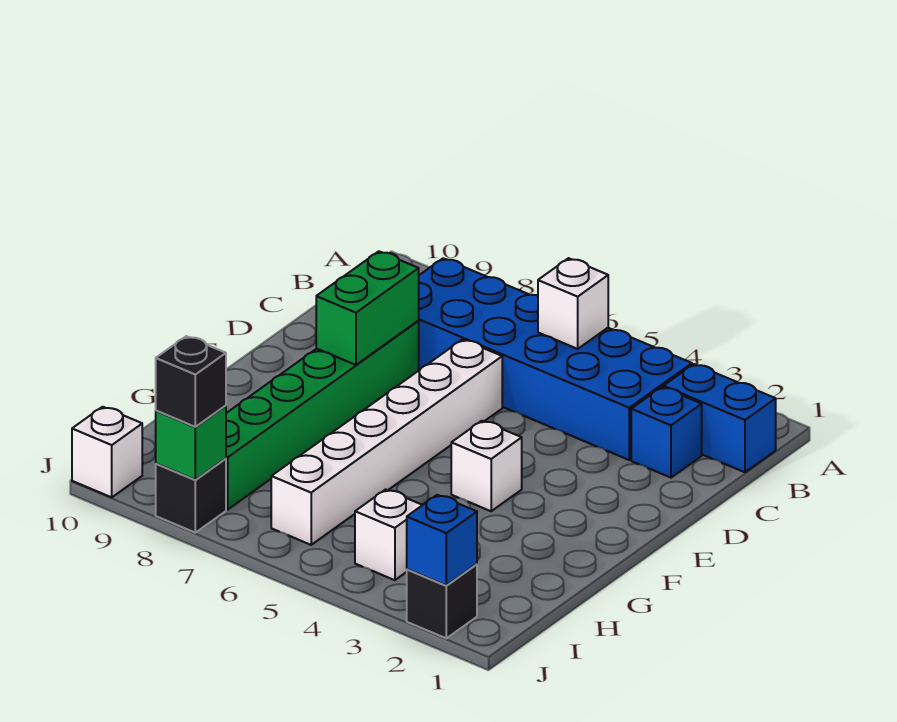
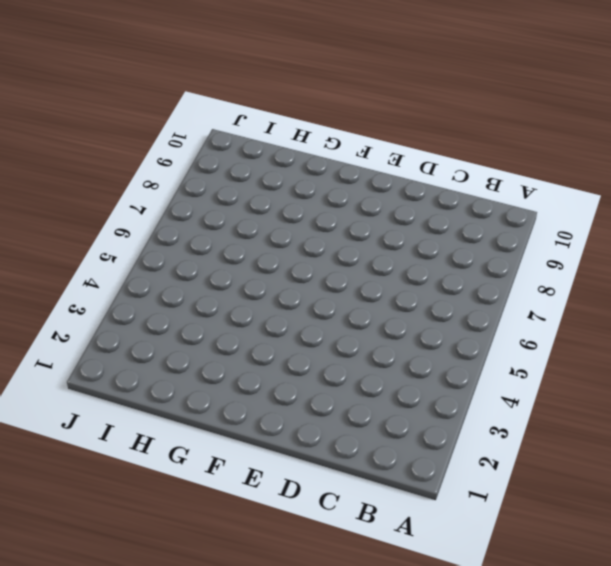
none -> blue brick B1:B2 level 1
none -> blue brick B3:C8 level 1
none -> blue brick C2 level 1

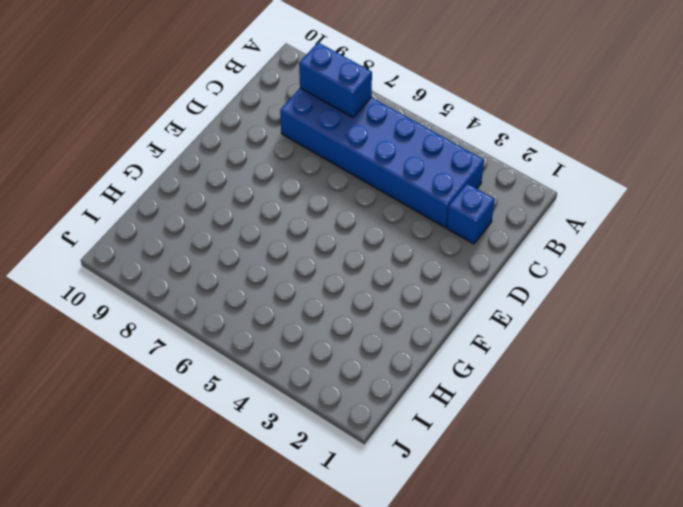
blue brick B7:B8 level 2 -> blue brick B1:B2 level 1
none -> white brick D6:I6 level 1
none -> green brick D8:I8 level 1
none -> white brick F4 level 1

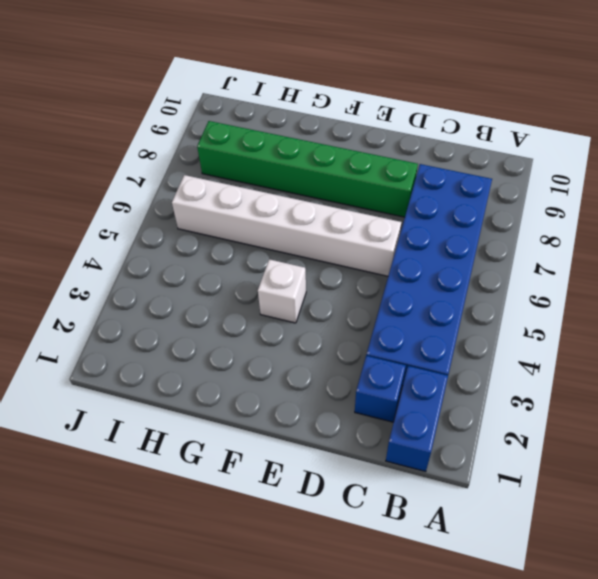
none -> white brick I4 level 1
none -> black brick J2 level 1
none -> black brick J8 level 1

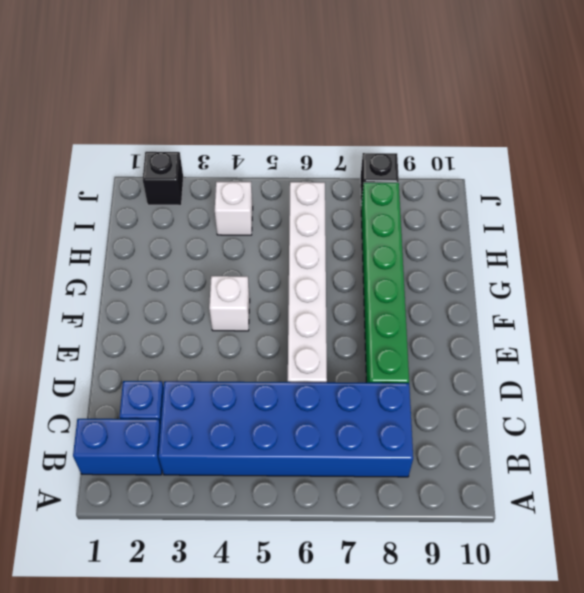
none -> white brick J10 level 1
none -> white brick B5 level 2
none -> green brick D8:E8 level 2

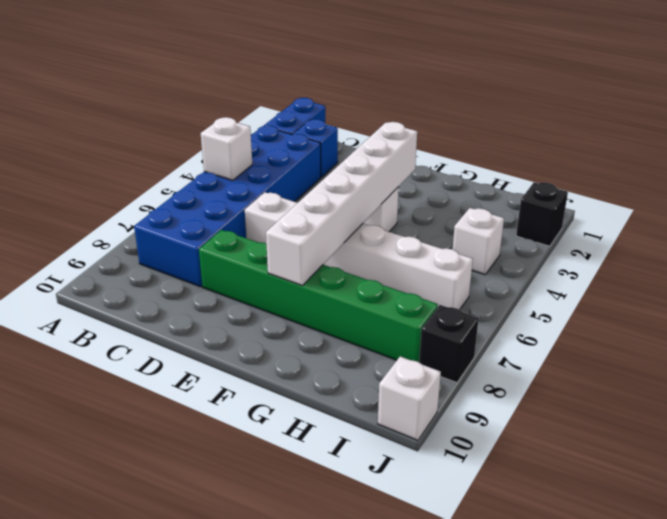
white brick F3:F8 level 2 -> none
none -> green brick D8:E8 level 2
none -> blue brick J2 level 2
none -> green brick J8 level 2

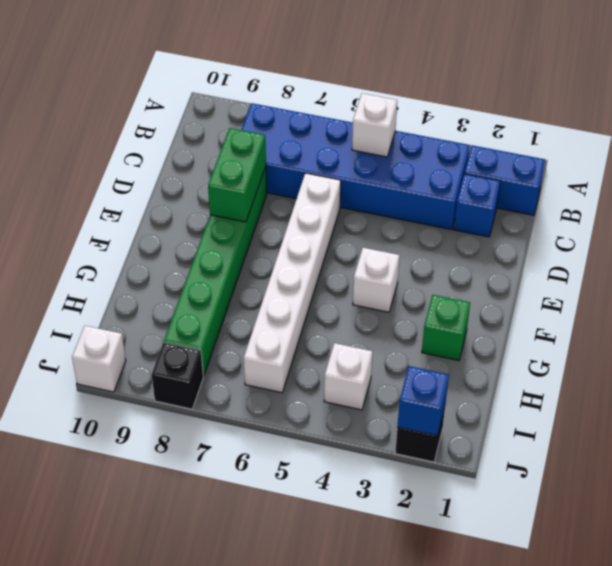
green brick G2 level 1 -> green brick J8 level 2
none -> black brick J8 level 3

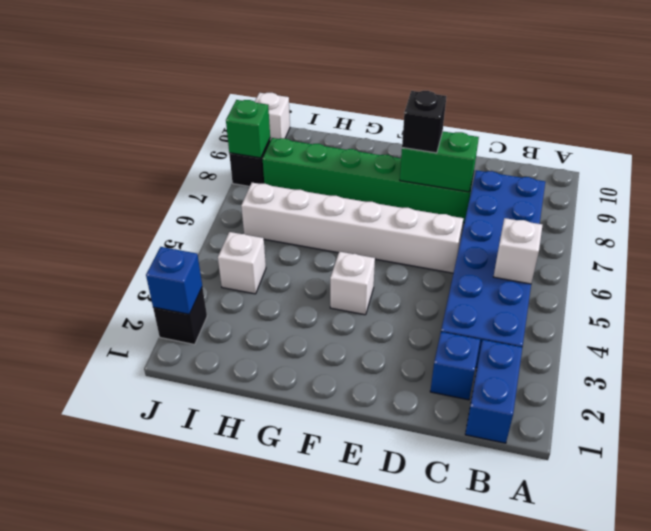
black brick E8 level 3 -> black brick J8 level 3

